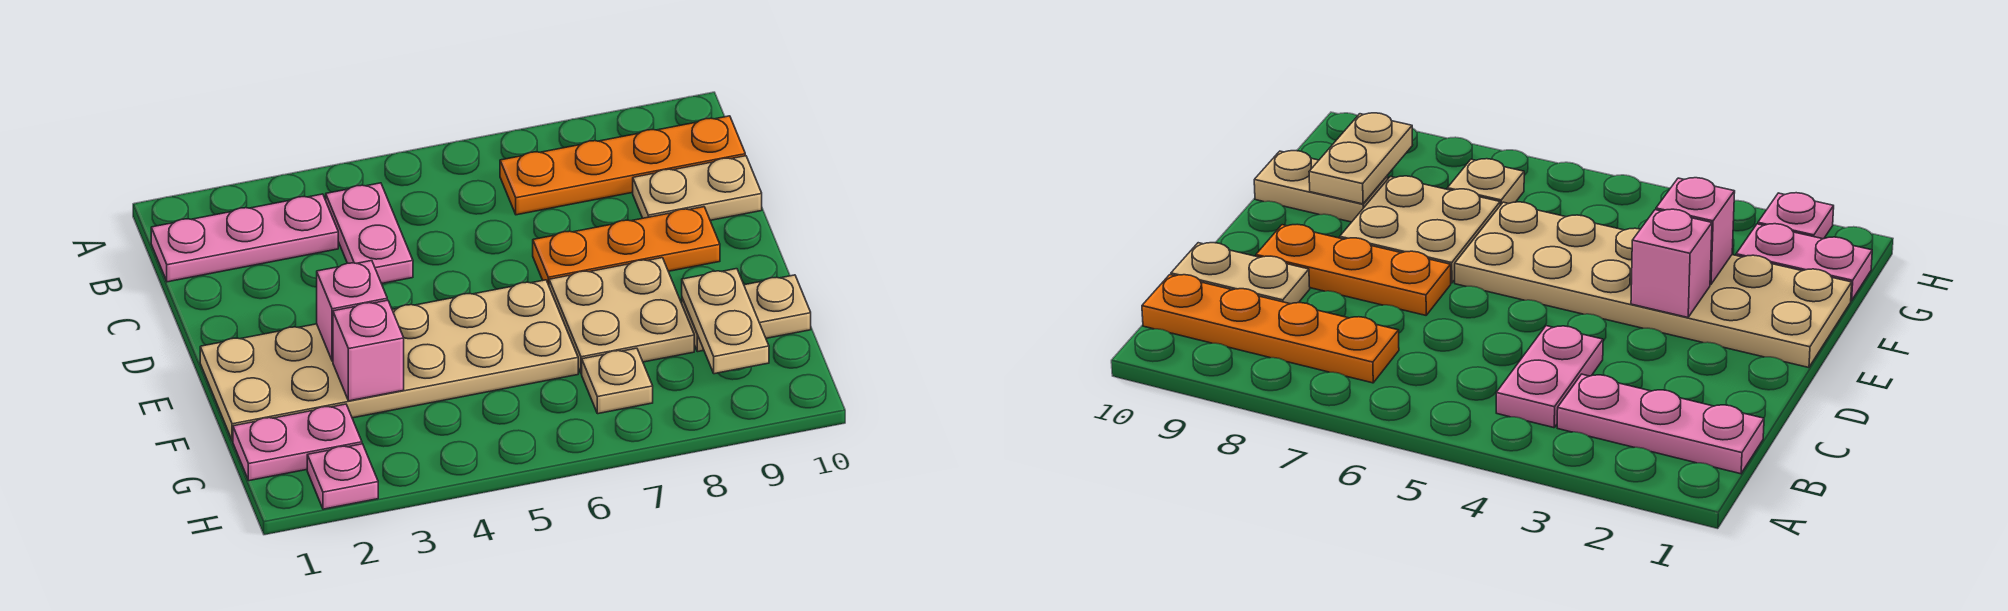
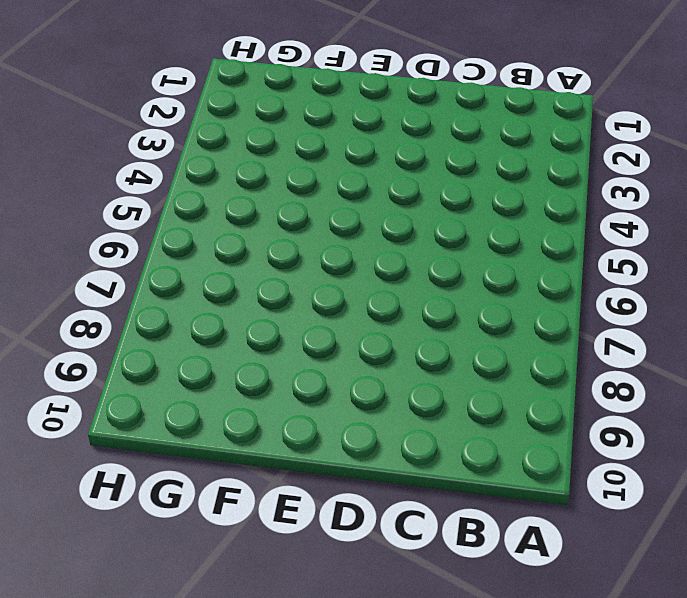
none -> pink plate B1:B3 level 1
none -> pink plate B4:C4 level 1
none -> orange plate B7:B10 level 1

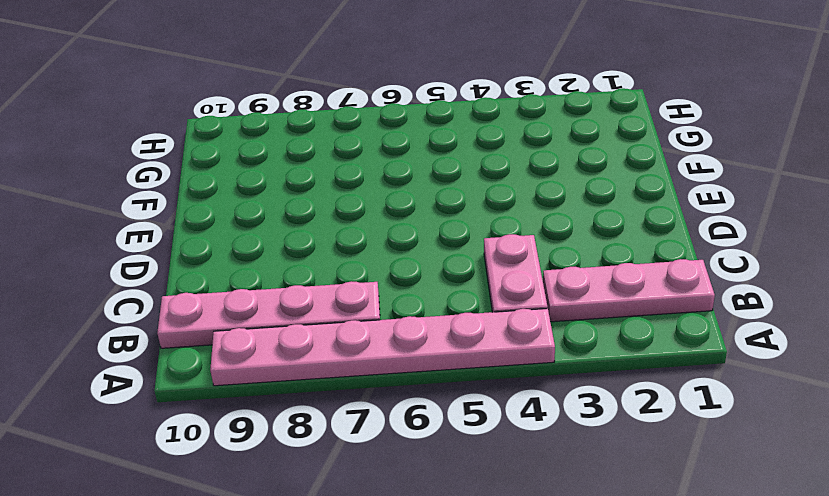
pink plate A4:A9 level 1 -> none
pink plate B7:B10 level 1 -> orange plate B7:B10 level 1
none -> tan plate C9:C10 level 1
none -> orange plate D7:D9 level 1
none -> tan plate E1:F6 level 1

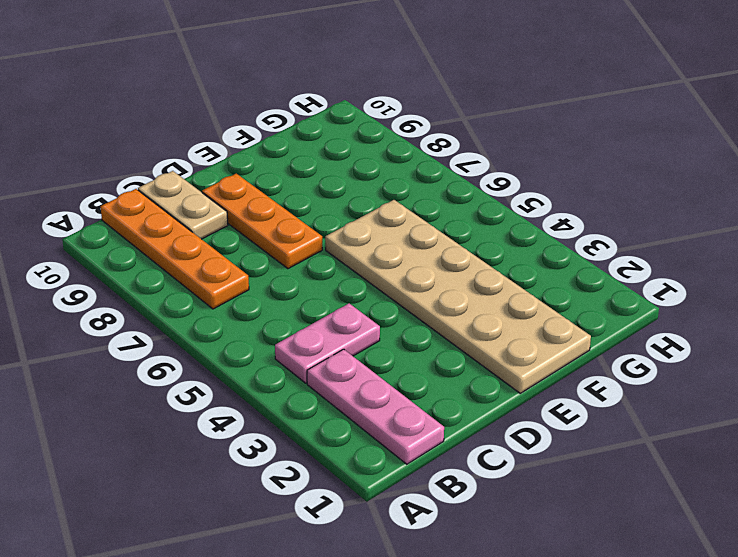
none -> tan plate E7:F8 level 1
none -> tan plate F9:F10 level 1
none -> pink plate G1:G2 level 1

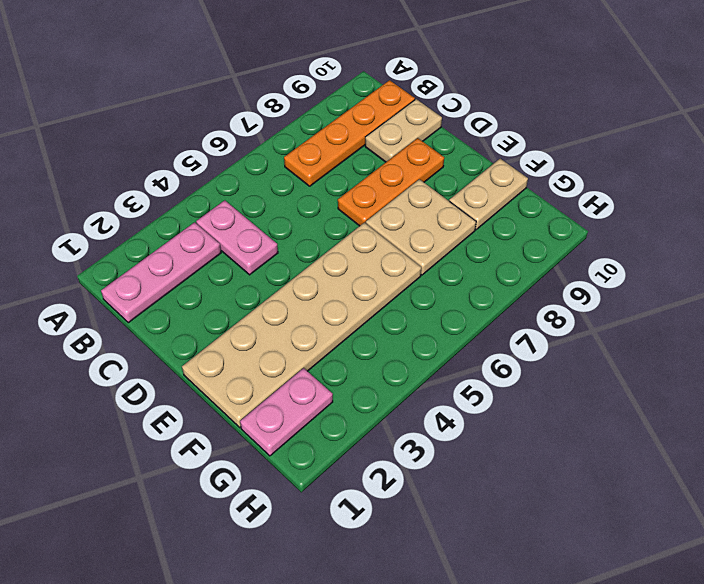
none -> tan plate G7 level 1
none -> pink plate H2 level 1
none -> pink brick E3 level 2

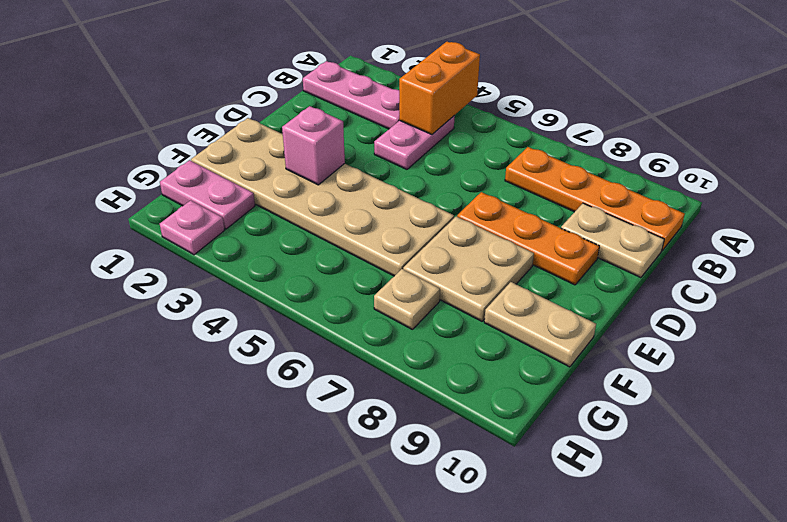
orange brick A4:B4 level 2 -> none
none -> pink brick F3 level 2
none -> tan plate F9:G9 level 2

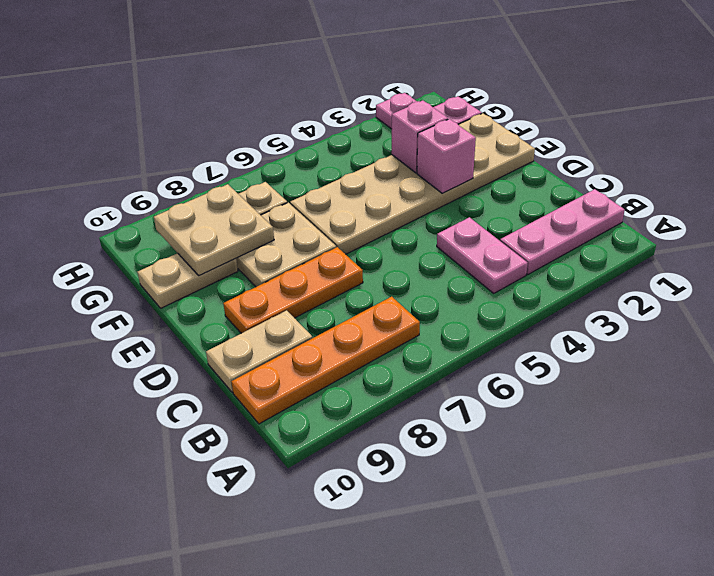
tan plate F8:G9 level 2 -> tan plate F9:G9 level 2

